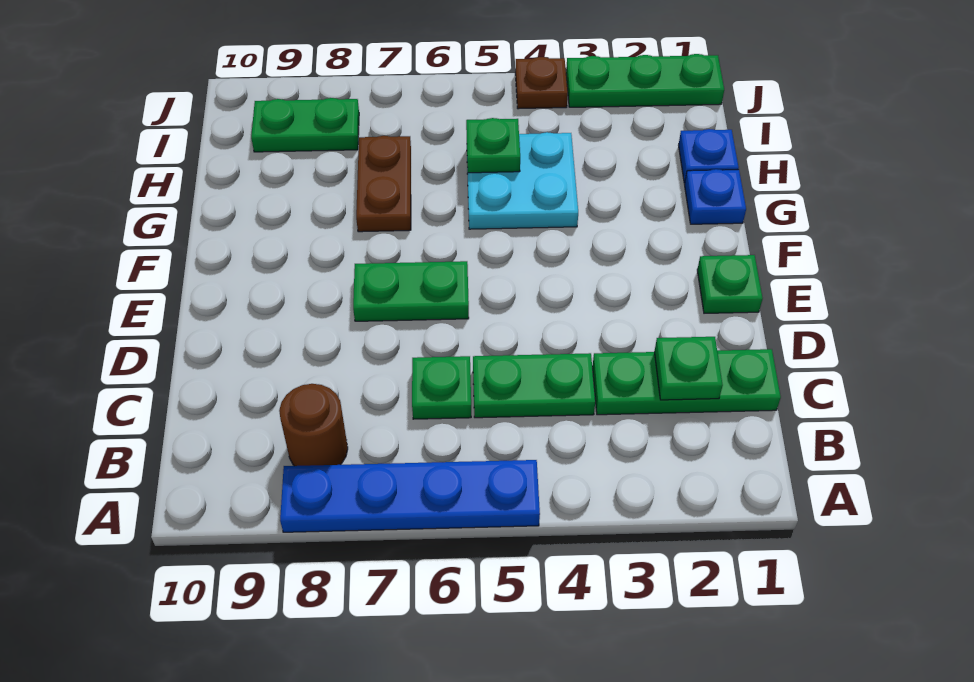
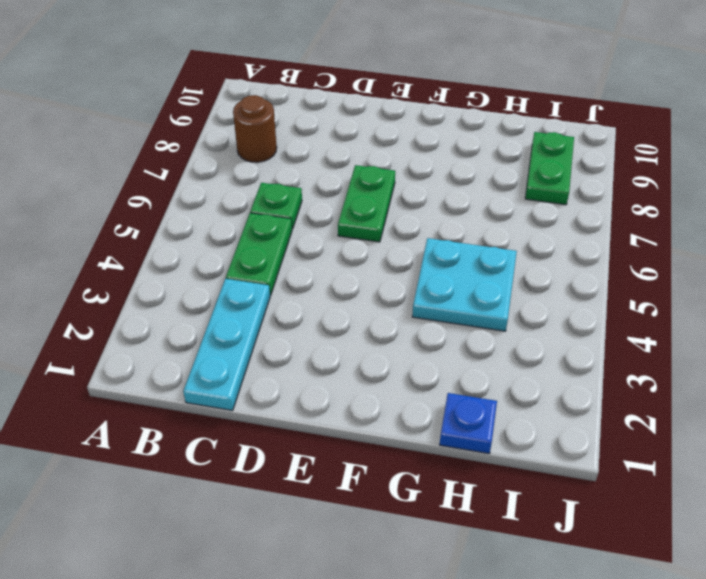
cyan plate C1:C3 level 1 -> green plate C1:C3 level 1
none -> blue plate A5:A8 level 1
none -> green plate E1 level 1
none -> blue plate G1 level 1

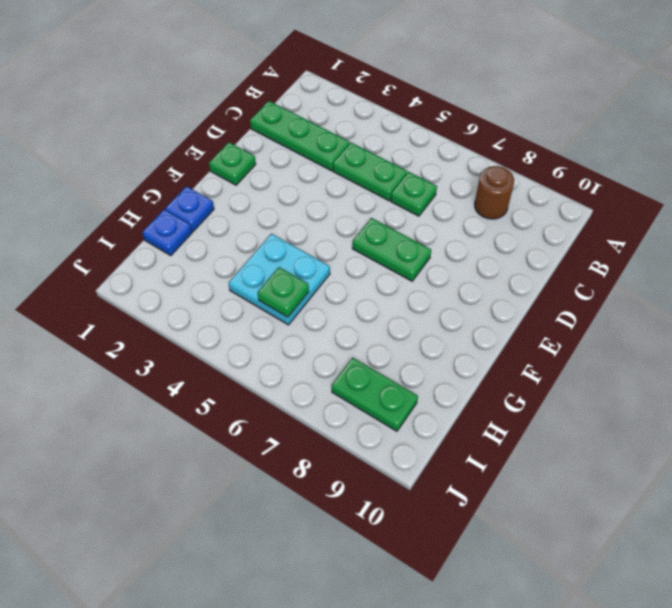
none -> blue plate A5:A8 level 1
none -> brown plate G7:H7 level 1
none -> green plate J1:J3 level 1

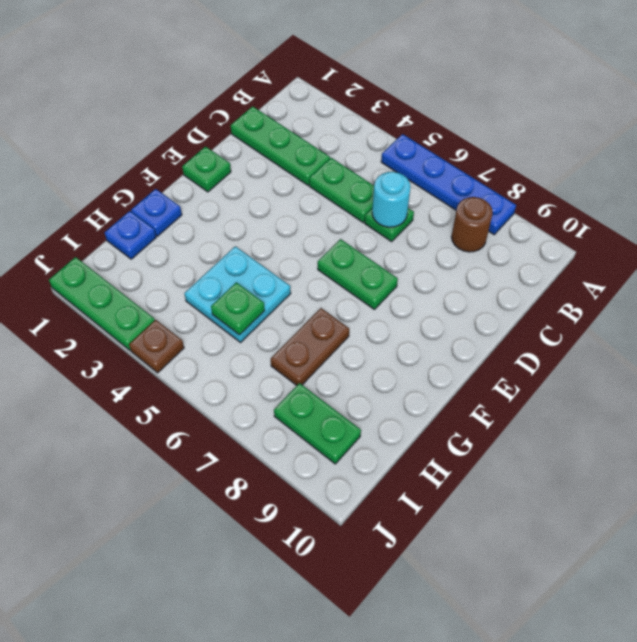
cyan round brick C6 level 2 -> none
none -> green plate C2 level 2

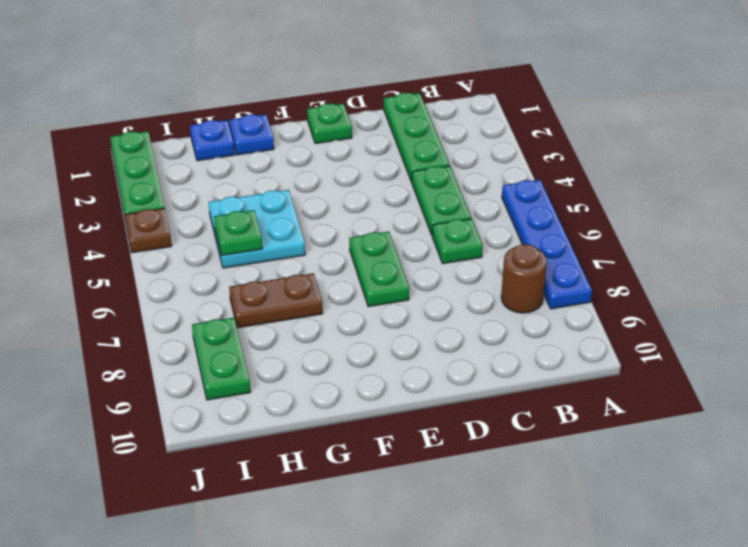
none -> green plate C2 level 2

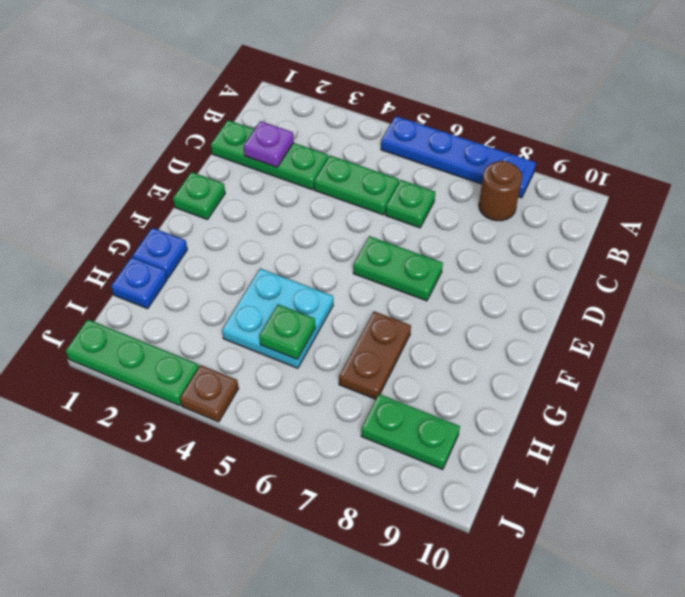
purple plate C2 level 2 -> green plate C2 level 2

